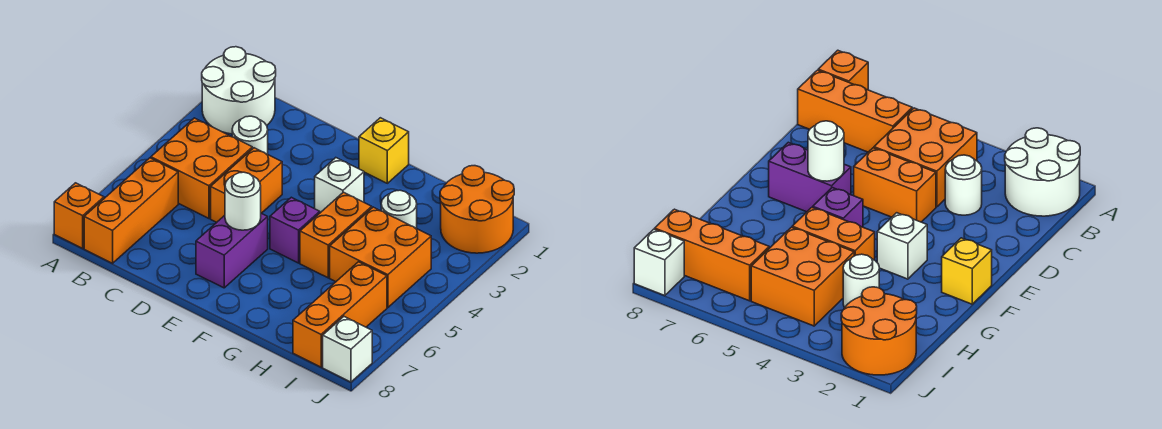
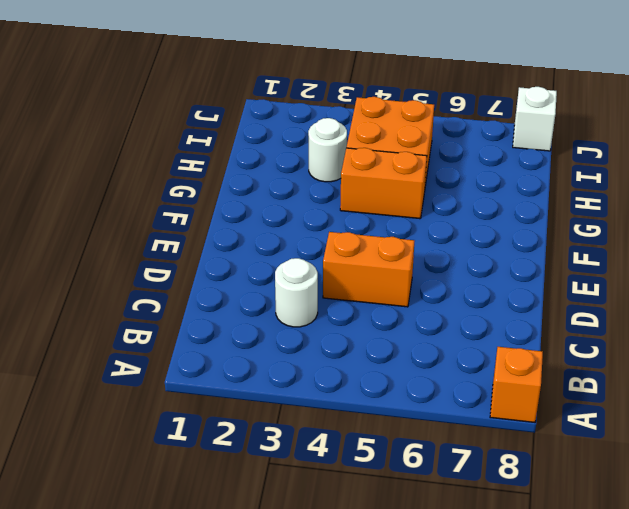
none -> white round brick A1:B2 level 1
none -> orange brick B4:C5 level 1
none -> orange brick B6:B8 level 1

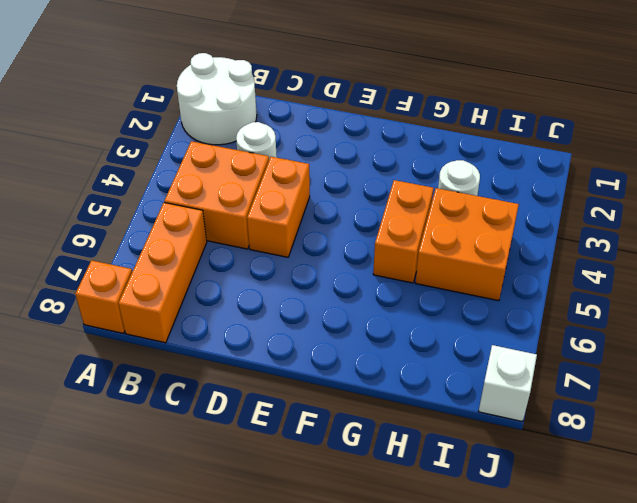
none -> purple brick E6:E7 level 1
none -> yellow brick F1 level 1
none -> white brick F3 level 1

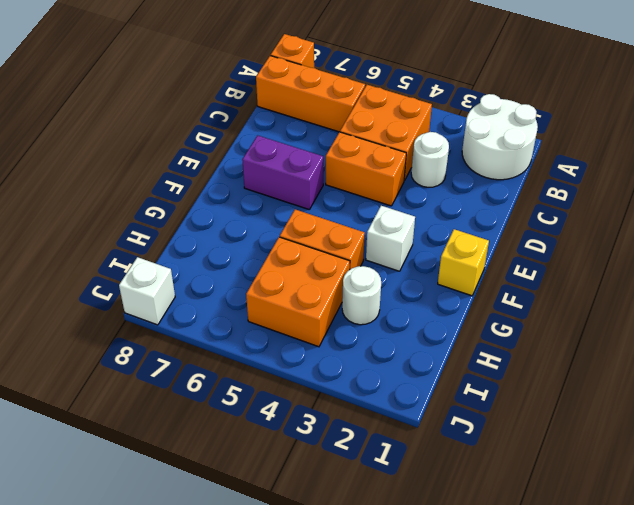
none -> purple brick F5 level 1
none -> orange round brick I1:J2 level 1
none -> orange brick I6:I8 level 1

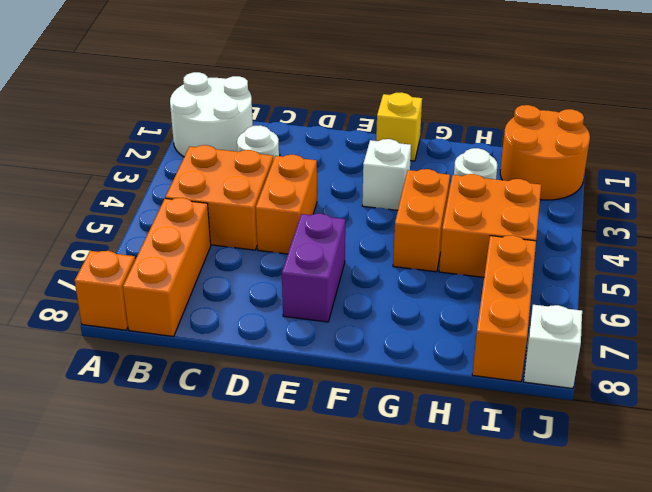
none -> purple brick F5 level 1
none -> white round brick E6 level 2

